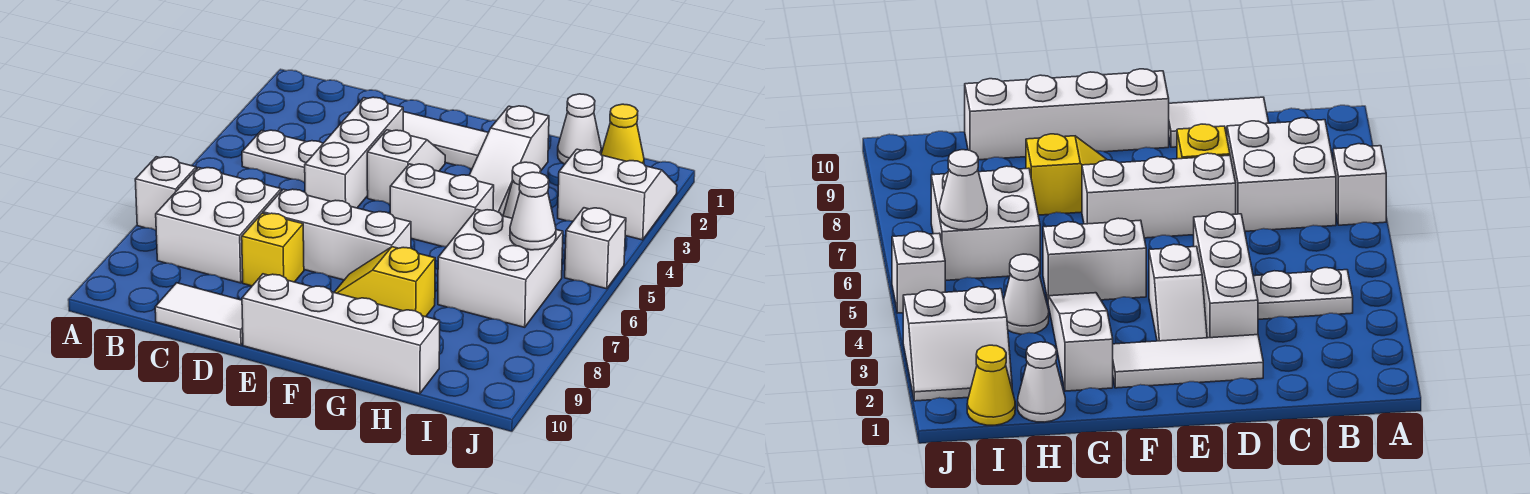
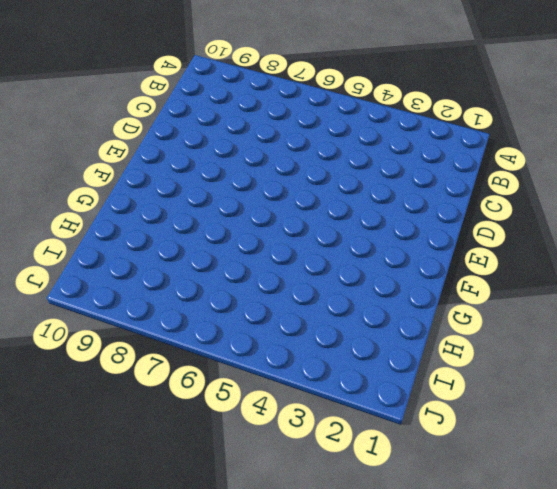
none -> white brick A7 level 1
none -> white plate B4:C4 level 1
none -> white brick B7:C8 level 1

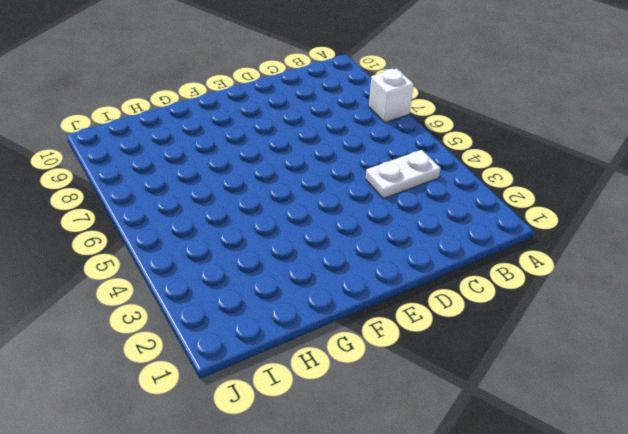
none -> white brick B7:C8 level 1
none -> white tile C10:D10 level 1
none -> white tile D2:F2 level 1

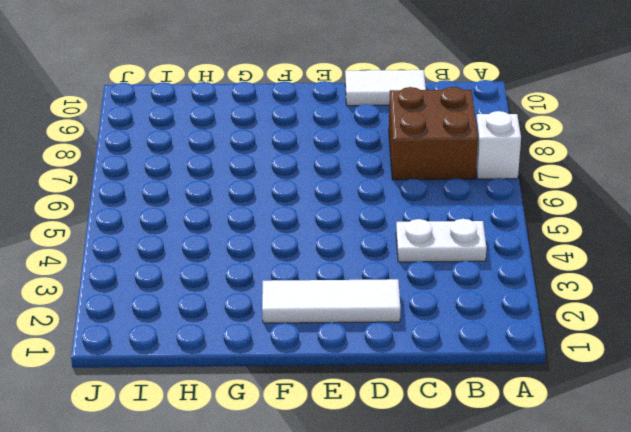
brown brick B7:C8 level 1 -> white brick B7:C8 level 1
none -> white brick D3:D5 level 1
none -> white brick D7:F7 level 1
none -> yellow brick D8 level 1

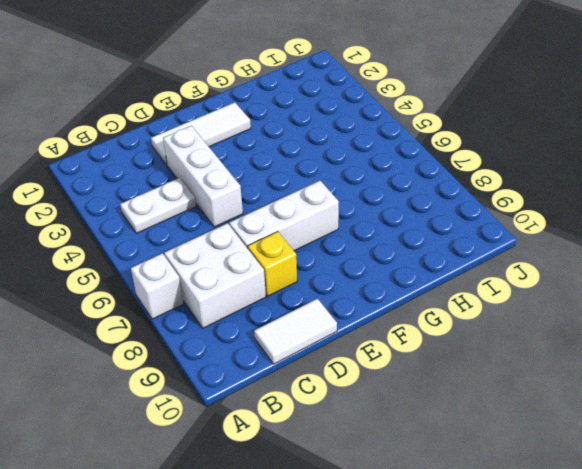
none -> white slope E3:E4 level 1 top 4
none -> white brick E10:H10 level 1
none -> white brick F5:G5 level 1

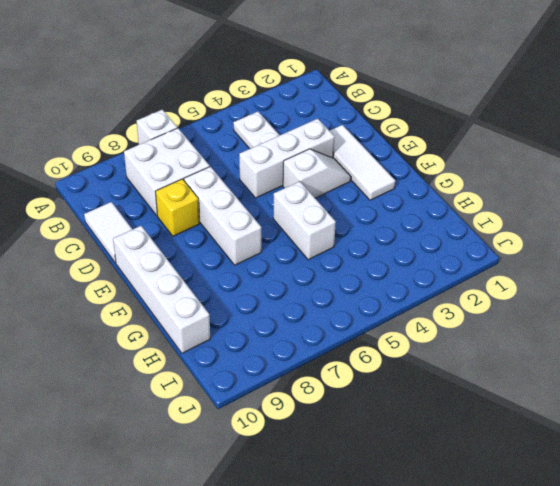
none -> yellow slope F8:G8 level 1 top G
none -> white slope G2:G4 level 1 top 2
none -> white cone H1 level 1

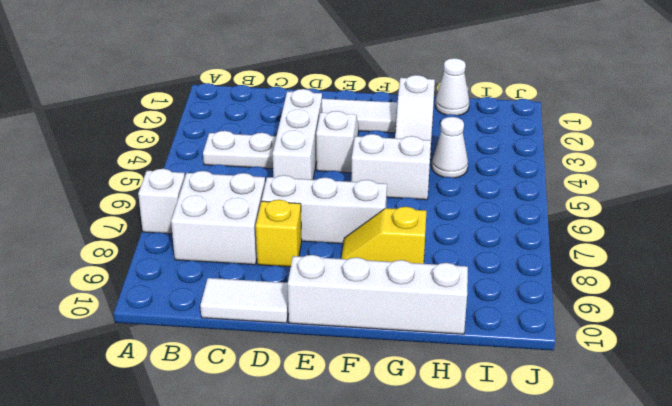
none -> white brick H6:I7 level 1
none -> yellow cone I1 level 1
none -> white slope I2:J3 level 1 top 3

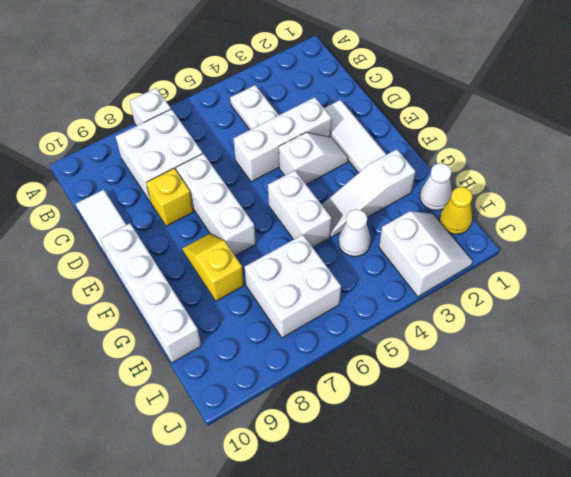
none -> white brick J5 level 1
none -> white cone I6 level 2

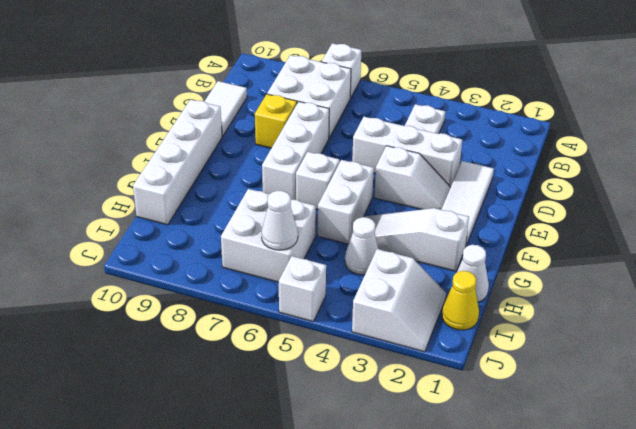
white brick F6 level 1 -> none
none -> yellow slope F8:G8 level 1 top G

